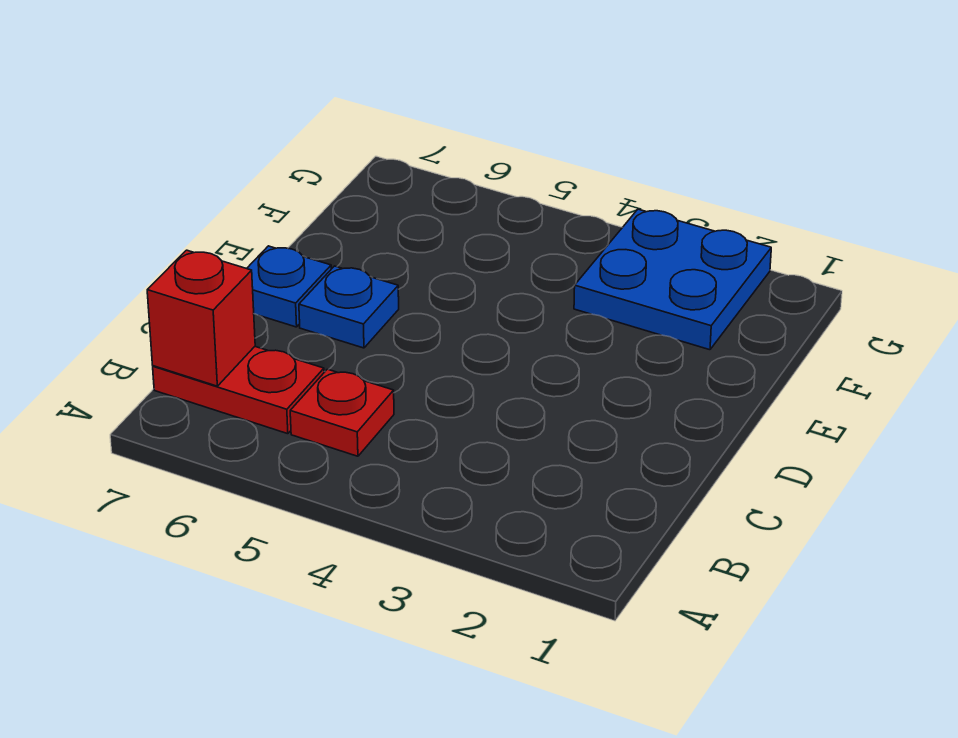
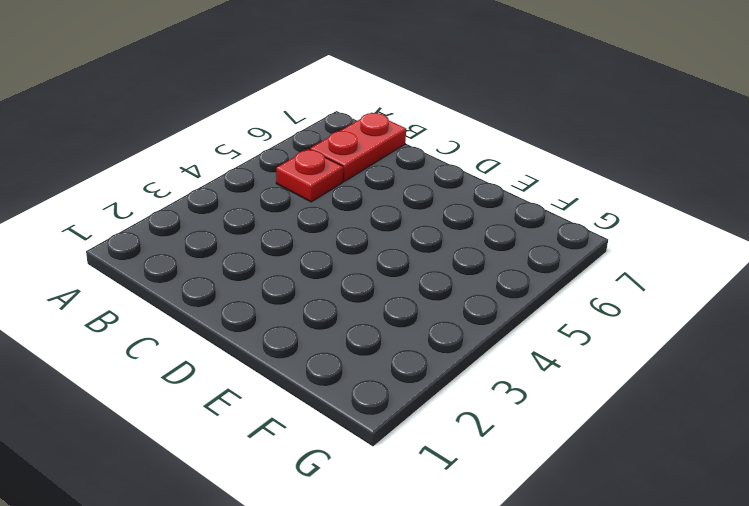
none -> blue plate D6 level 1
none -> blue plate D7 level 1

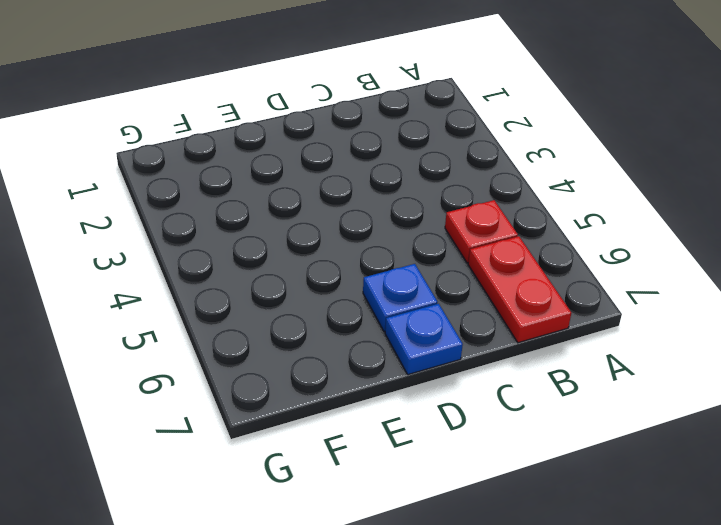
none -> blue plate F2:G3 level 1
none -> red brick B7 level 2

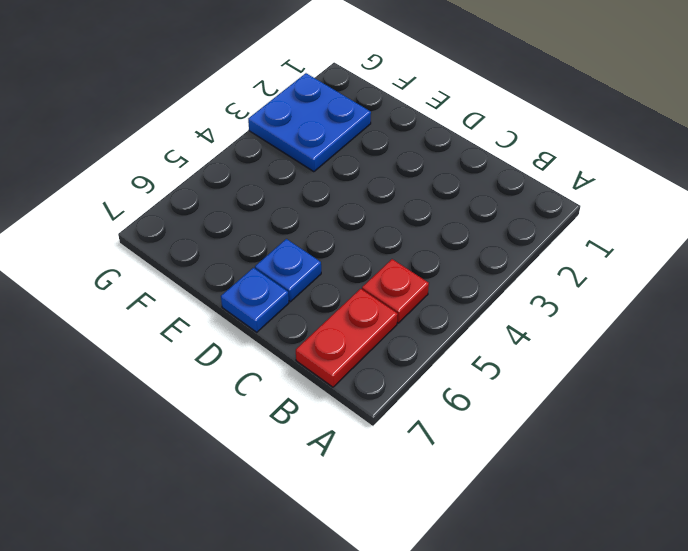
none -> red brick B7 level 2

